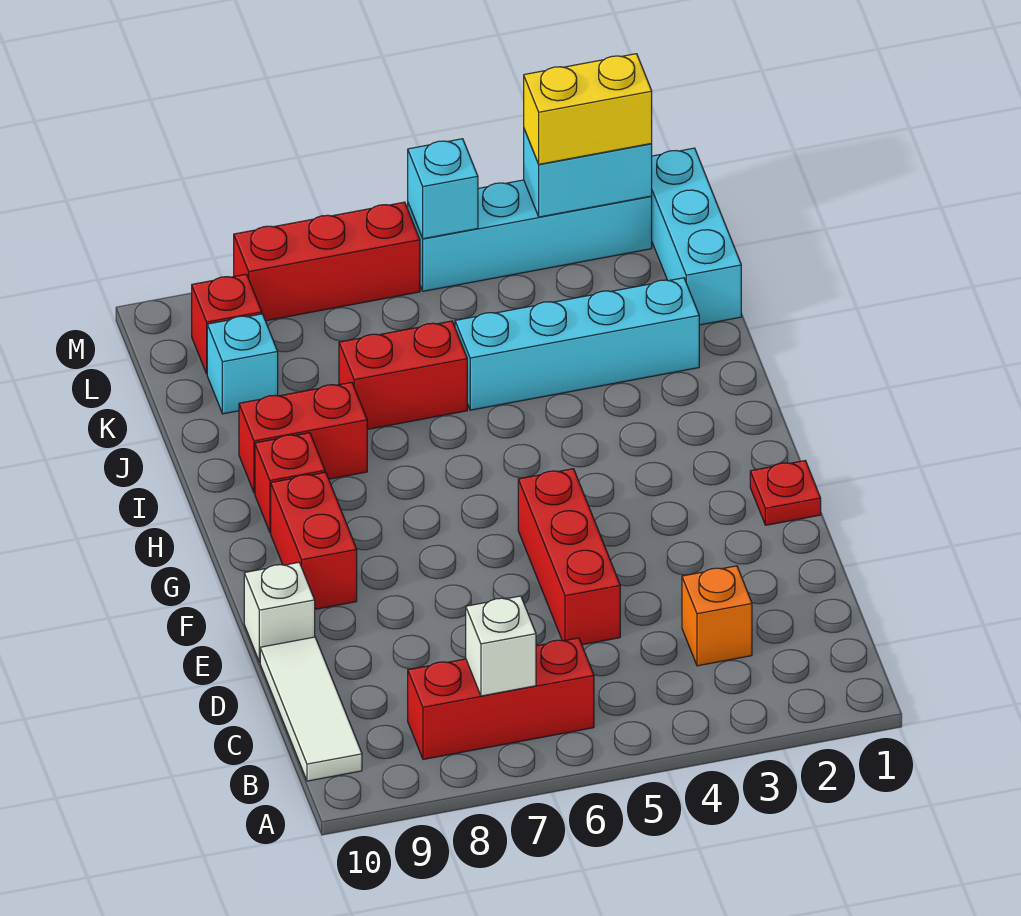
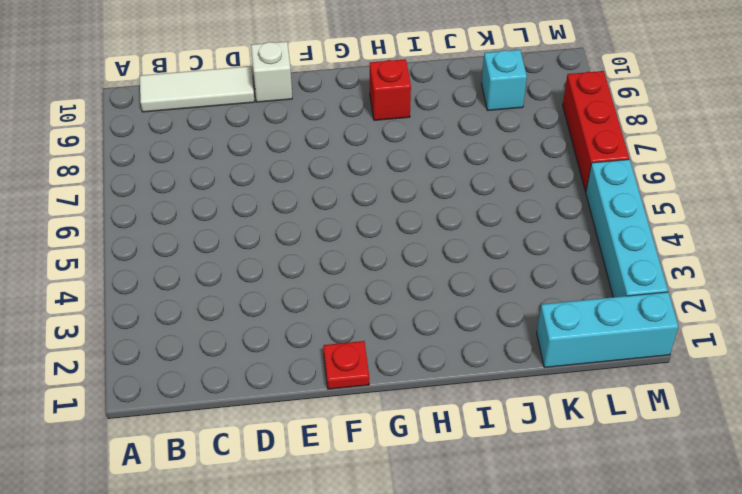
none -> red brick B6:B8 level 1
none -> orange brick C3 level 1
none -> red brick D5:F5 level 1

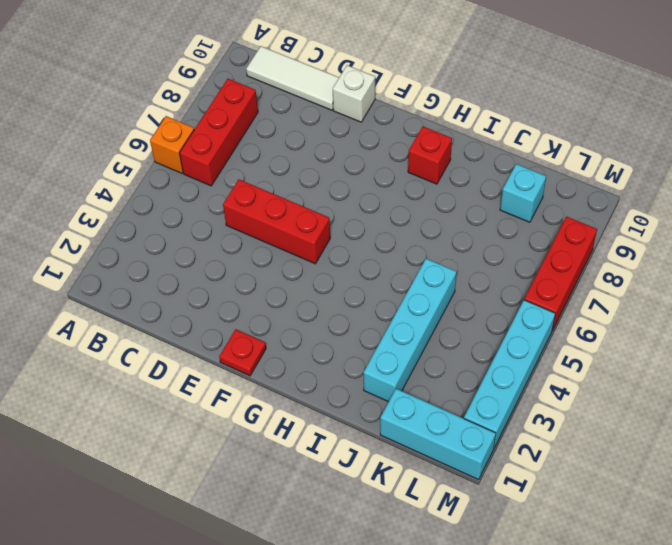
orange brick A6 level 1 -> orange brick C3 level 1
none -> red brick F9:G9 level 1
none -> red brick I8:I9 level 1
none -> red brick J6:J7 level 1

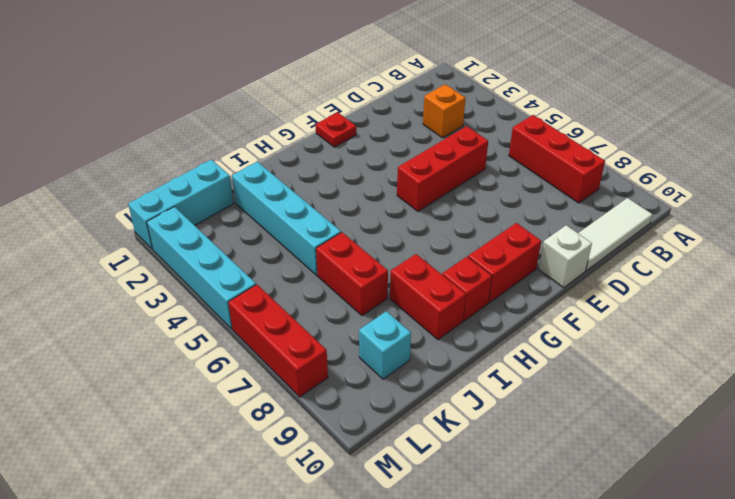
none -> red brick L9 level 1
none -> white brick B7 level 2
none -> cyan brick M2:M3 level 2

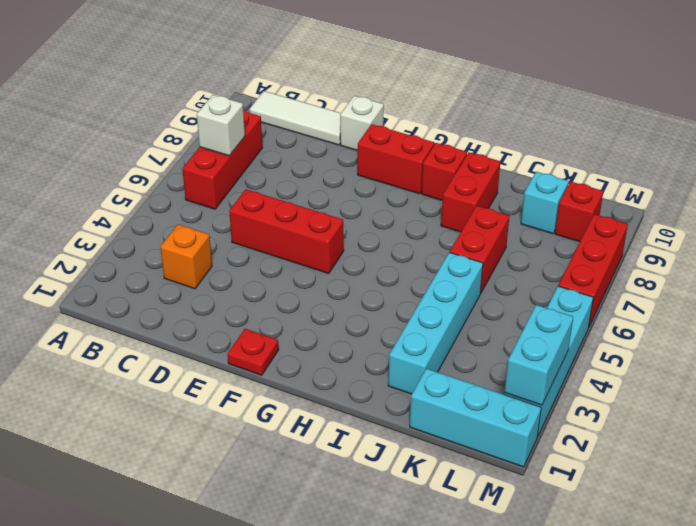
none -> cyan brick M5 level 2
none -> yellow brick M2:M3 level 3

